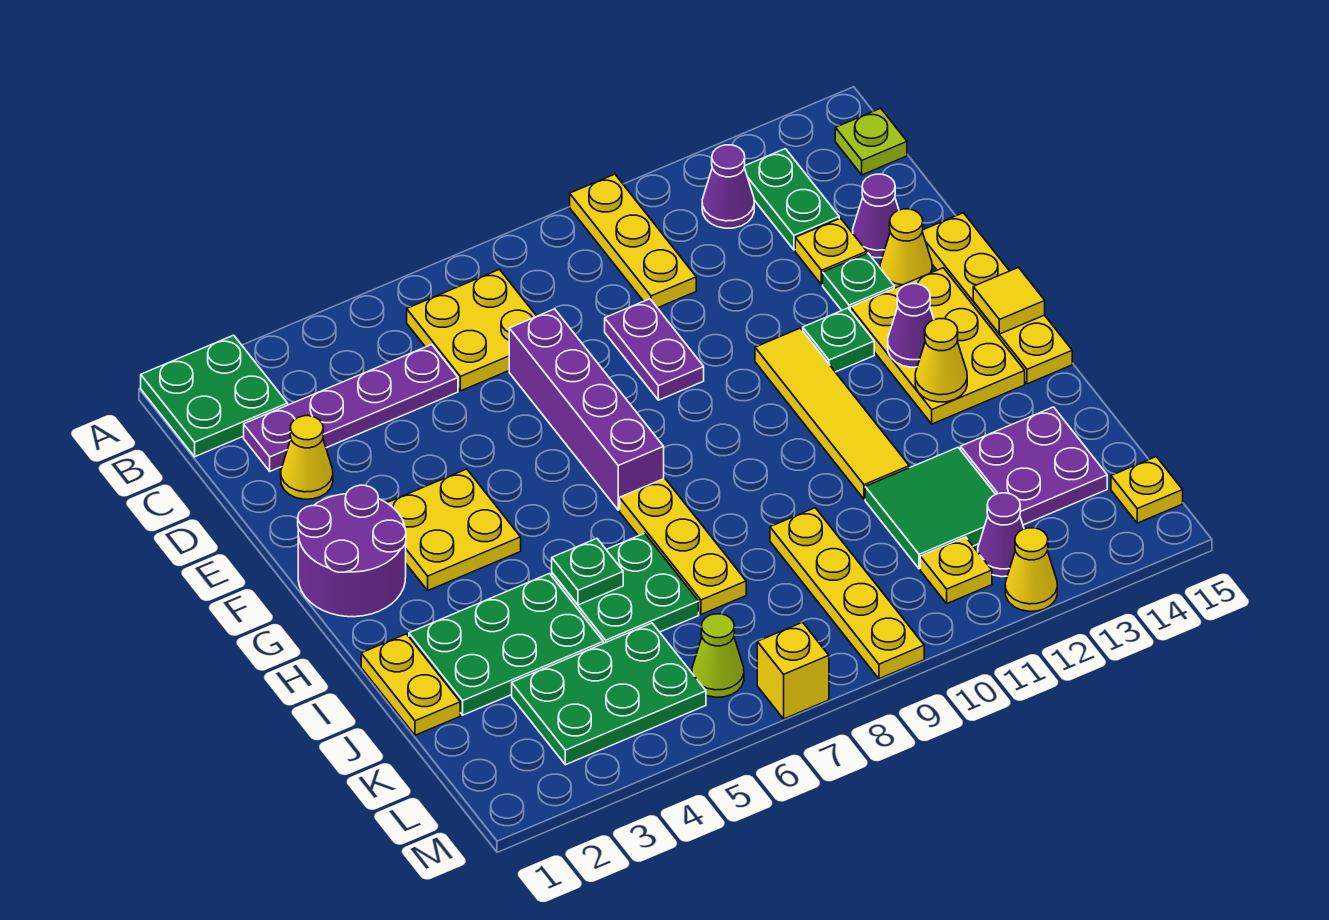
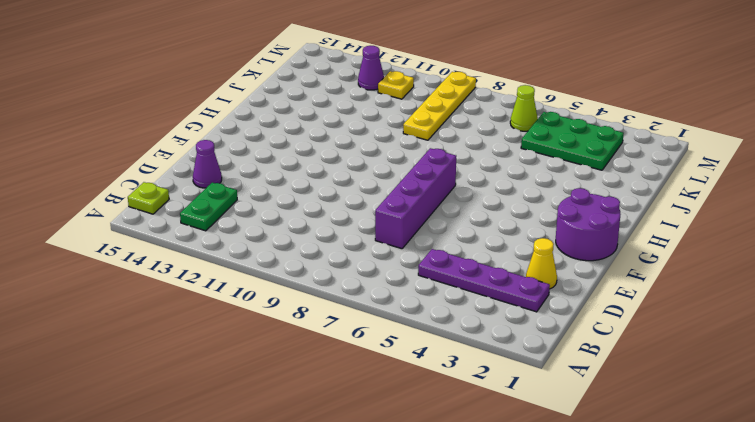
none -> green plate A1:B2 level 1
none -> yellow plate A10:C10 level 1
none -> yellow plate B6:C7 level 1
none -> purple cone B12 level 1

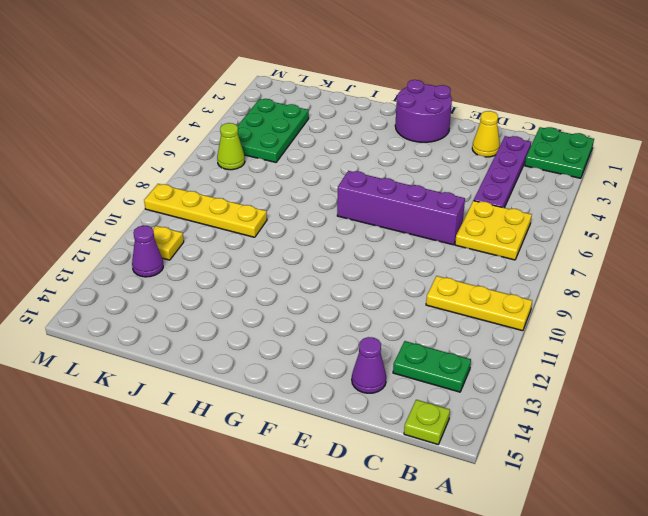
none -> purple cone B12 level 1
none -> purple plate D9:E9 level 1
none -> yellow plate D13 level 1
none -> green plate E13 level 1

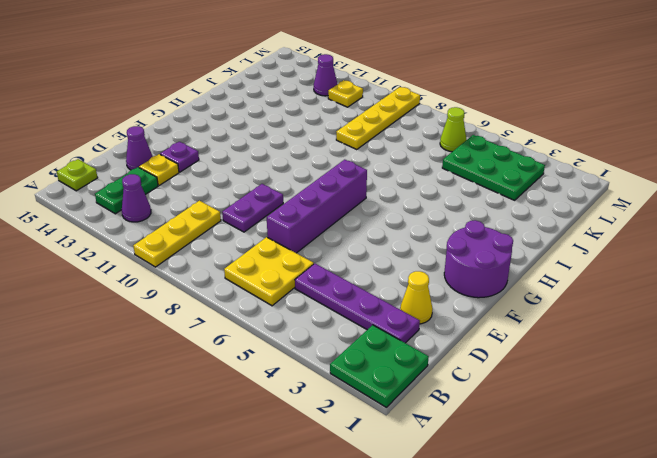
purple plate E13 level 1 -> green plate E13 level 1
none -> yellow cone E14 level 1
none -> yellow plate E15:H15 level 1
none -> yellow plate F3:G4 level 1
none -> yellow tile F11:I11 level 1

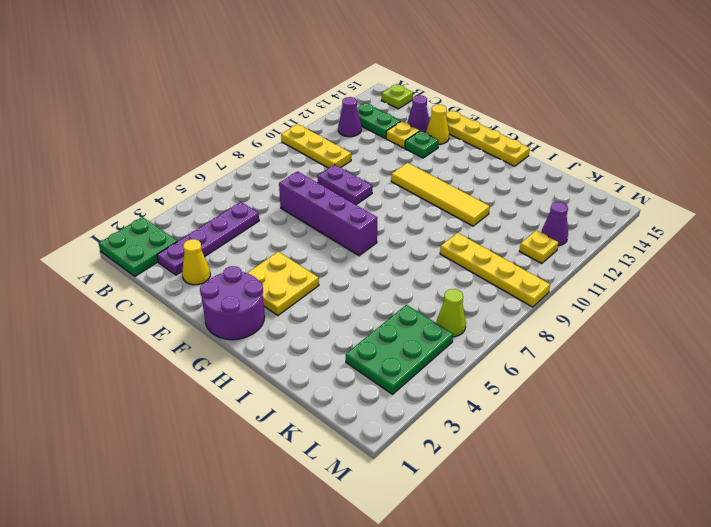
none -> yellow plate B6:C7 level 1
none -> green plate F12 level 1
none -> yellow plate F13:H14 level 1
none -> yellow plate H7:J7 level 1

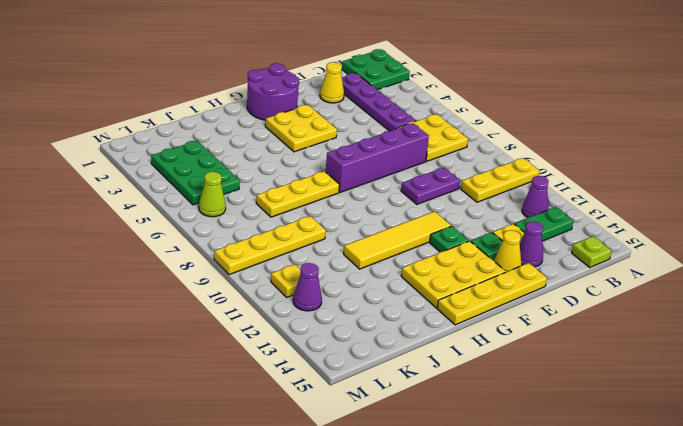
none -> yellow plate I1:J1 level 1
none -> green plate I2:J4 level 1
none -> green plate I5:J6 level 1
none -> green tile J11:K12 level 1

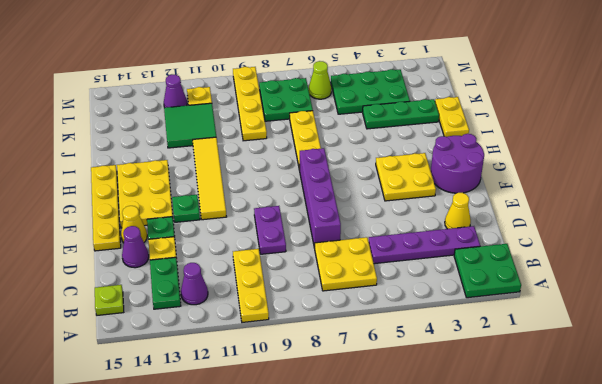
green plate J2:J4 level 1 -> green plate I2:J4 level 1
green plate K7:L8 level 1 -> green plate I5:J6 level 1
none -> purple plate J13:K14 level 1
none -> yellow plate L15 level 1
none -> yellow brick M7 level 1
none -> yellow cone M12 level 1

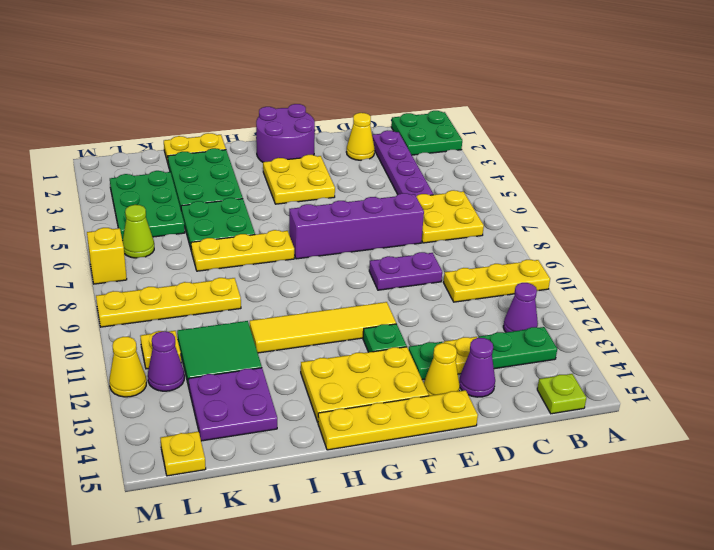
none -> purple cone G13 level 2
none -> yellow tile G15 level 2
none -> yellow cone H13 level 2
none -> green plate I5 level 2

